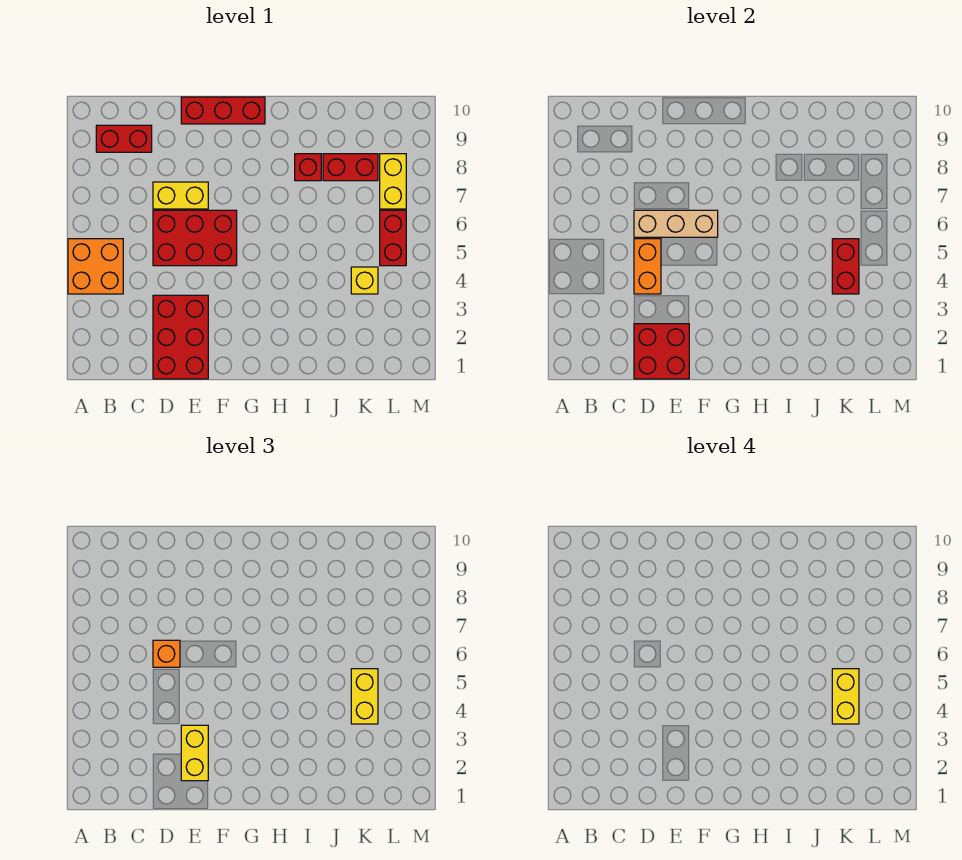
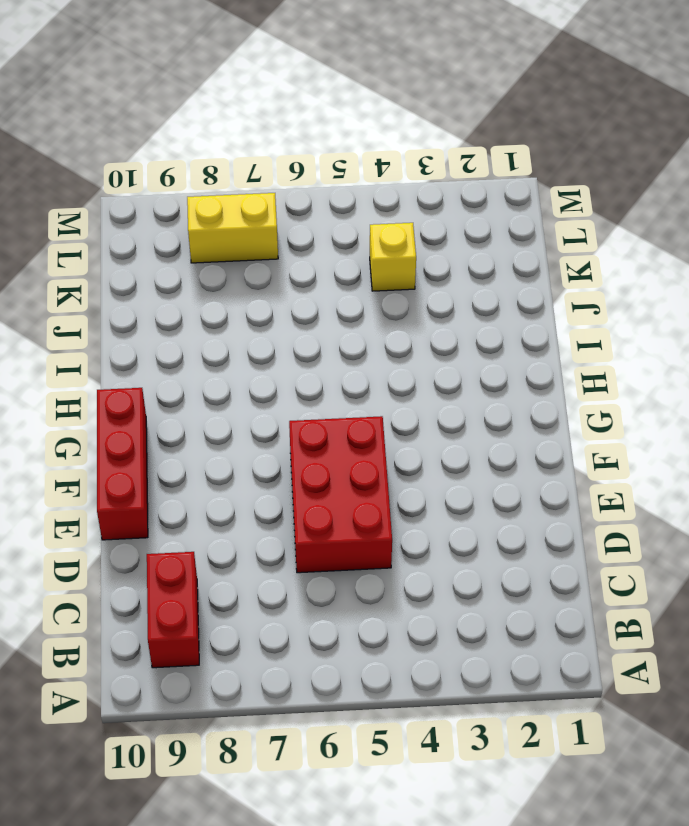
none -> orange brick A4:B5 level 1
none -> red brick D1:E3 level 1
none -> yellow brick D7:E7 level 1

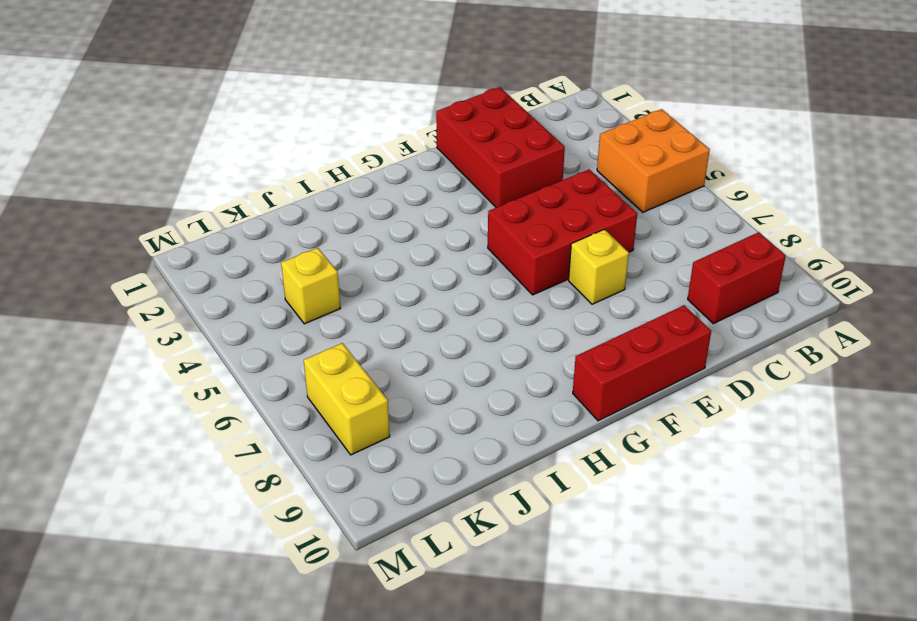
yellow brick E7 level 1 -> yellow brick D7:E7 level 1
none -> red brick I8 level 1
none -> red brick J8:K8 level 1
none -> red brick L5:L6 level 1

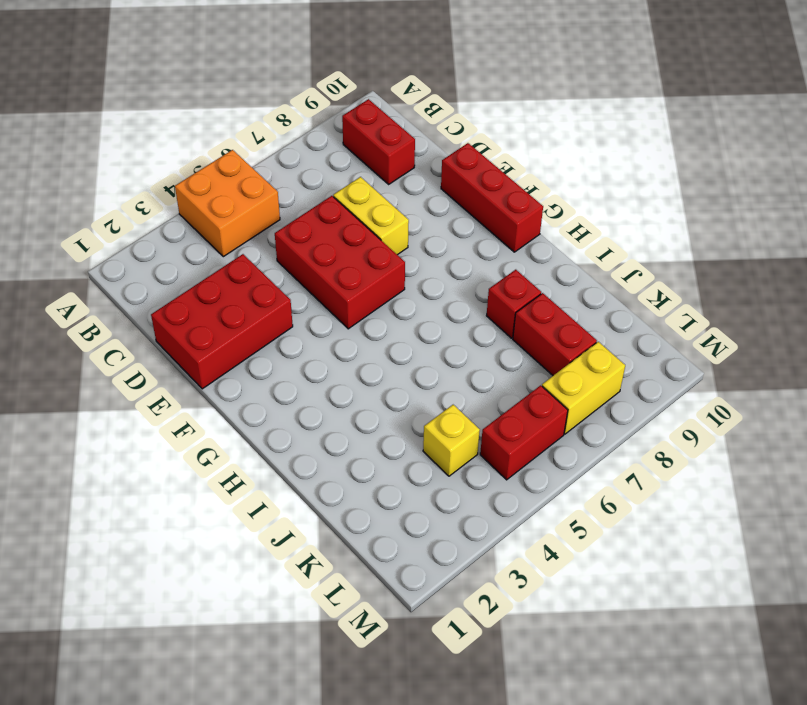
none -> red brick D1:E2 level 2
none -> orange brick D4:D5 level 2
none -> tan brick D6:F6 level 2

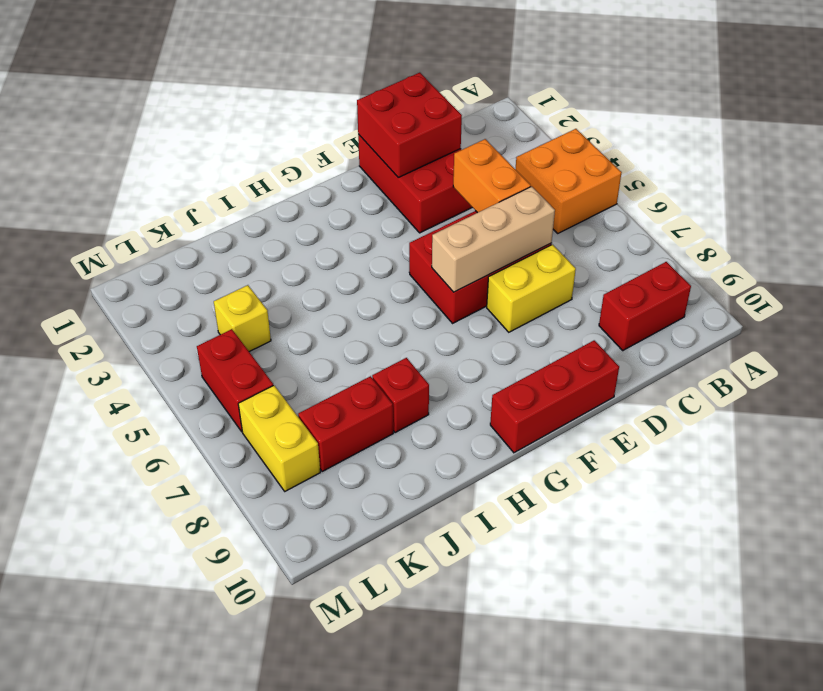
none -> red brick K4:K5 level 2
none -> orange brick D6 level 3
none -> yellow brick E2:E3 level 3

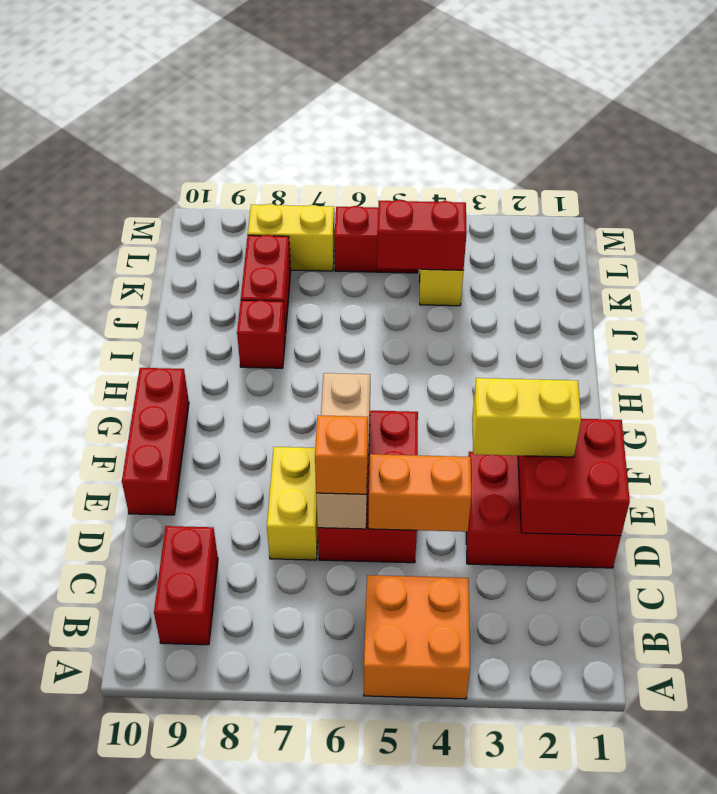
none -> yellow brick K4:K5 level 3
none -> yellow brick K4:K5 level 4

